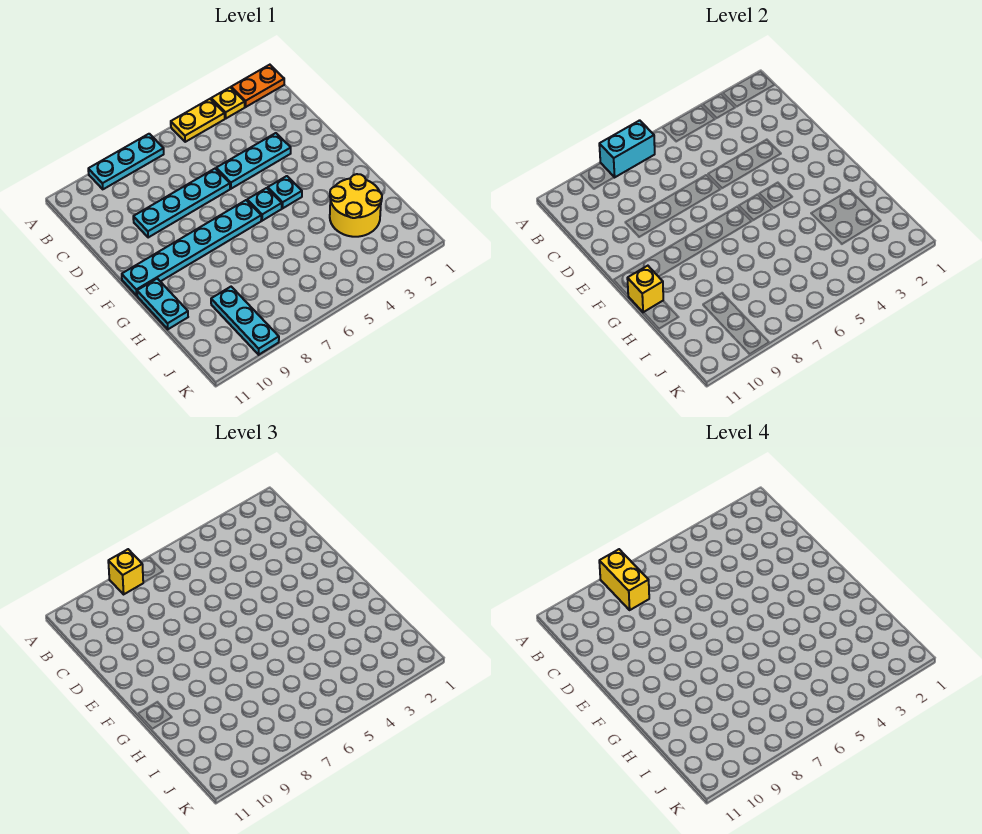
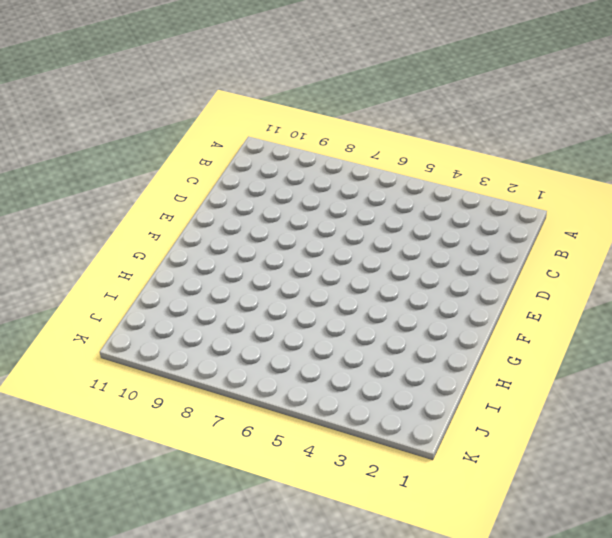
none -> orange plate A1:A2 level 1
none -> yellow plate A3 level 1
none -> yellow plate A4:A5 level 1

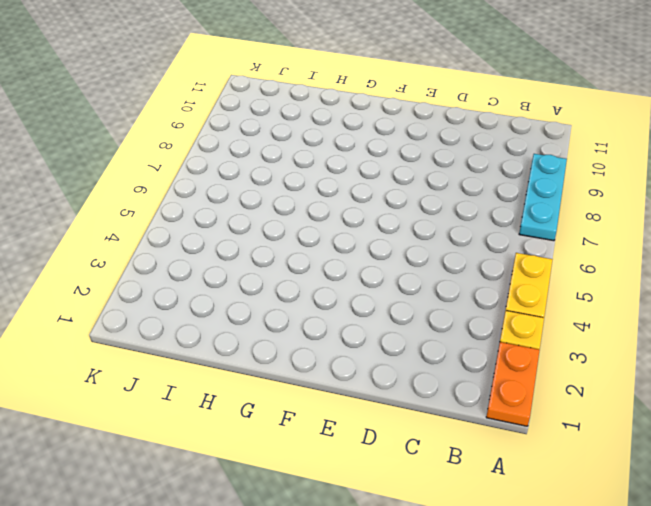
none -> cyan plate D3:D5 level 1
none -> cyan plate D6:D9 level 1
none -> cyan plate F4 level 1

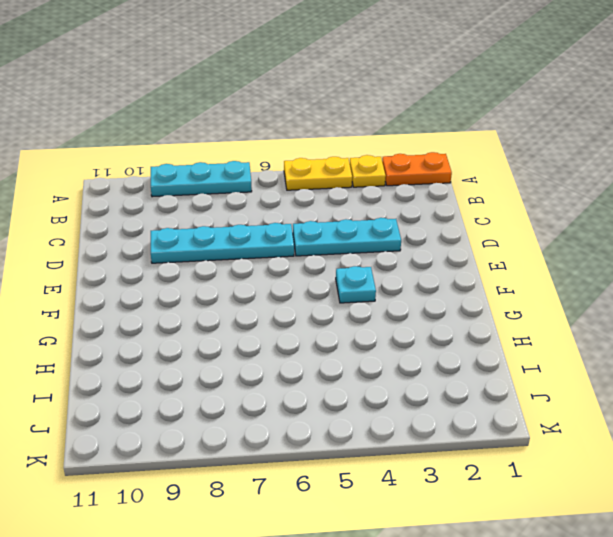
none -> cyan plate F5 level 1
none -> cyan plate F6:F11 level 1
none -> cyan plate G11:H11 level 1

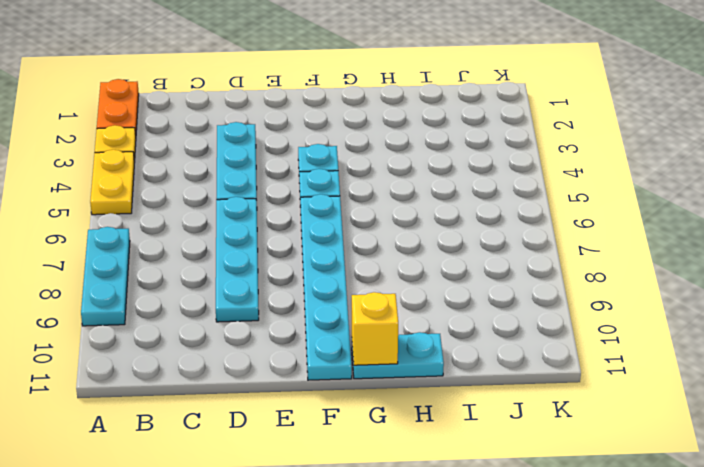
none -> yellow round brick H2:I3 level 1
none -> cyan plate I9:K9 level 1
none -> cyan brick A7:A8 level 2

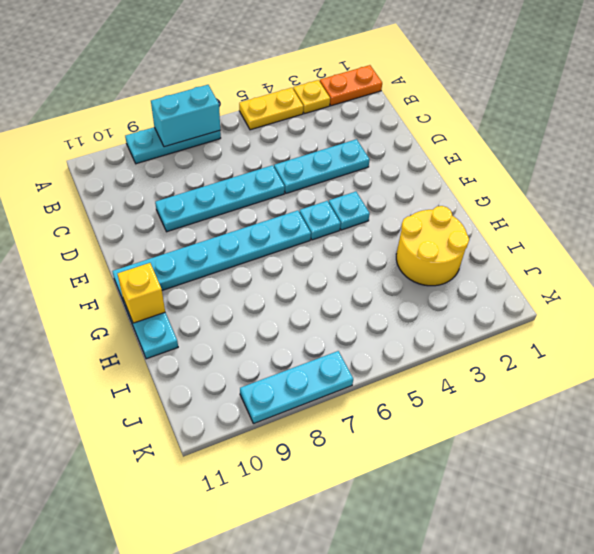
cyan plate K7:K9 level 1 -> cyan plate I9:K9 level 1
none -> yellow brick A8 level 3
none -> yellow brick A8:B8 level 4

